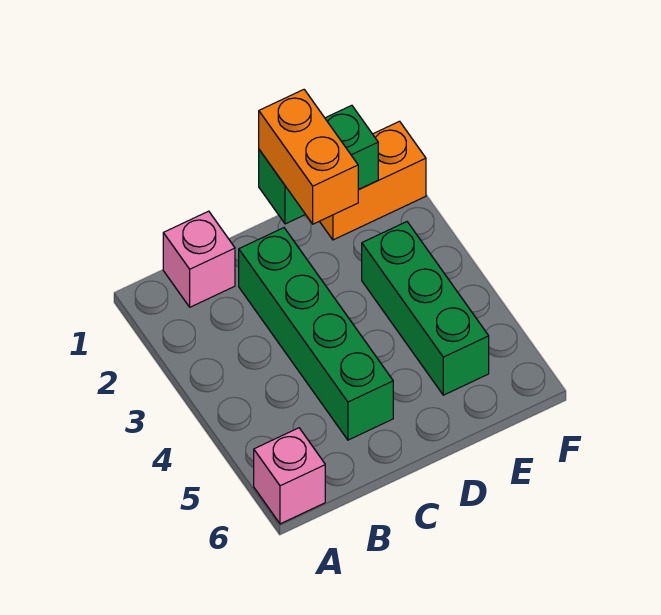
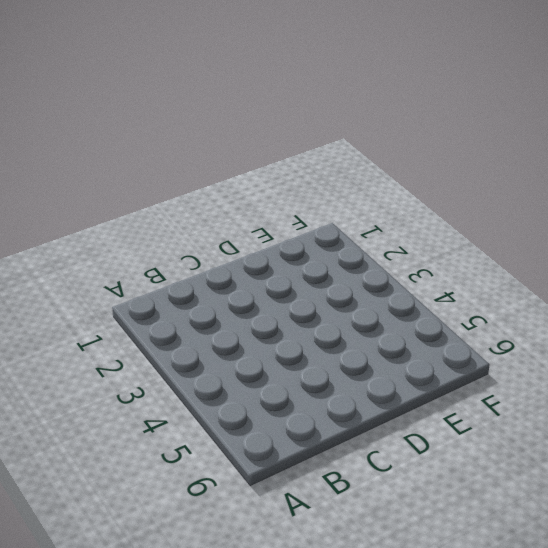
none -> pink brick A6 level 1
none -> pink brick B1 level 1

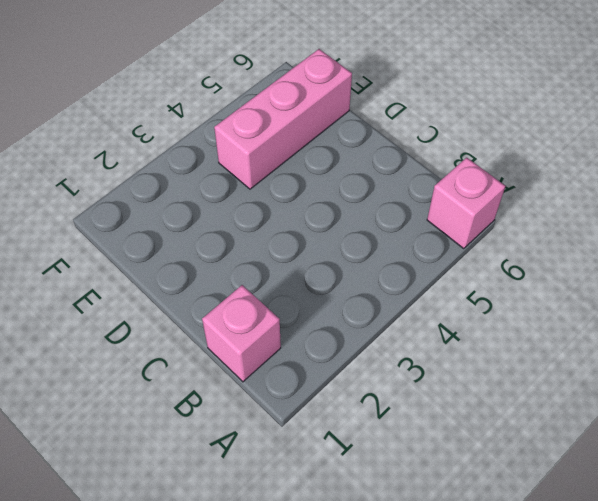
pink brick E4:E6 level 1 -> green brick E3:E5 level 1
none -> green brick C2:C5 level 1
none -> orange brick E1:F1 level 1

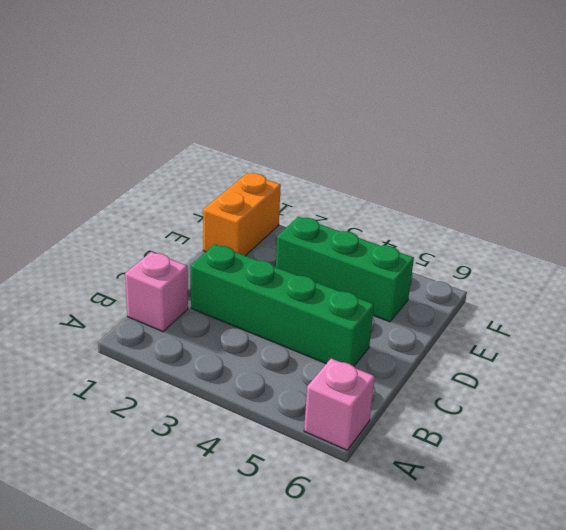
none -> green brick D1:E1 level 2
none -> orange brick D1:D2 level 3

